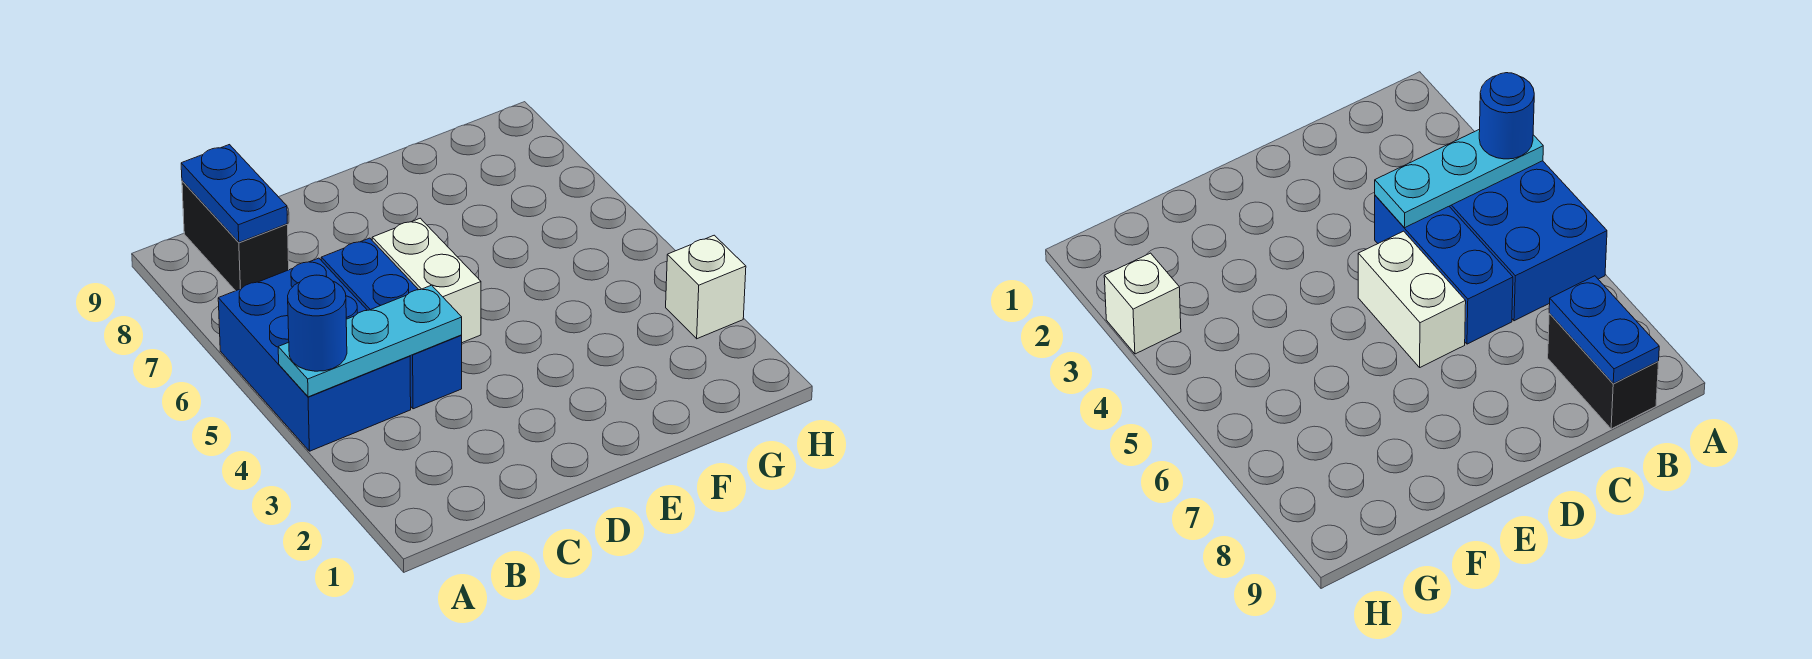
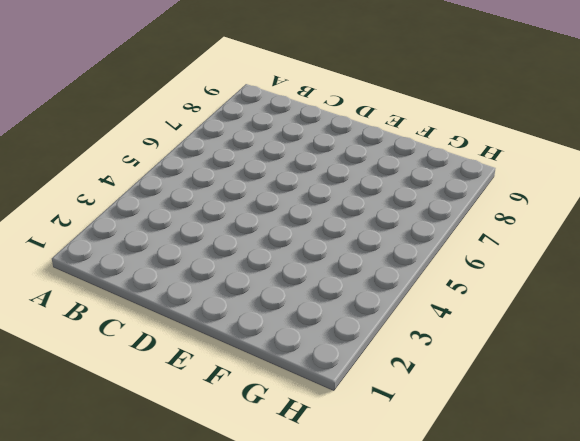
none -> blue brick A4:B6 level 1
none -> black brick B8:B9 level 1

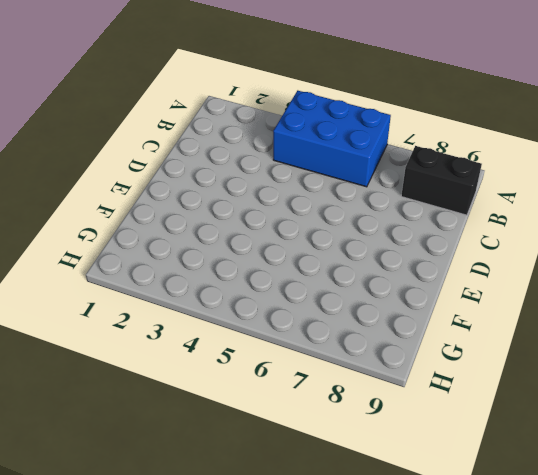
none -> blue brick C4:C6 level 1
none -> white brick D5:D6 level 1

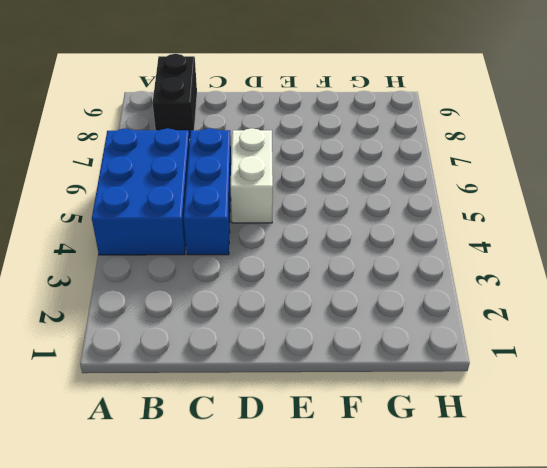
none -> white brick H3 level 1
none -> cyan plate A4:C4 level 2

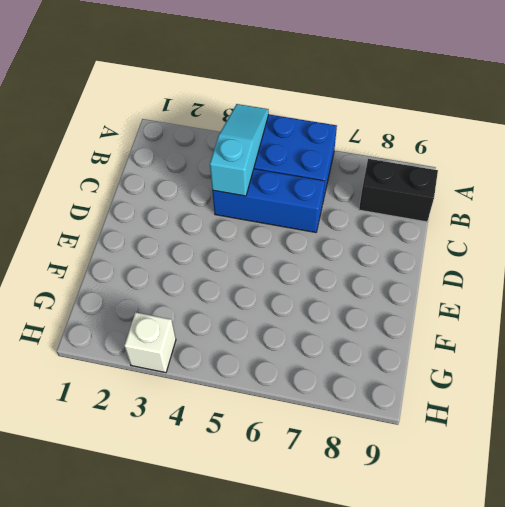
cyan slope A4:C4 level 2 top C -> cyan plate A4:C4 level 2
none -> white brick D5:D6 level 1
none -> blue plate B8:B9 level 2

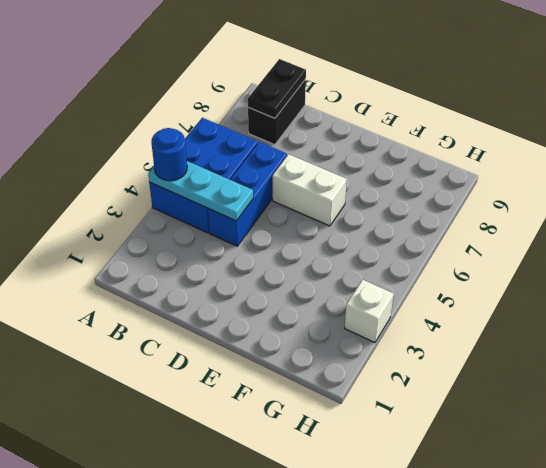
black plate B8:B9 level 2 -> blue plate B8:B9 level 2
white brick D6:E6 level 1 -> white brick D5:D6 level 1

